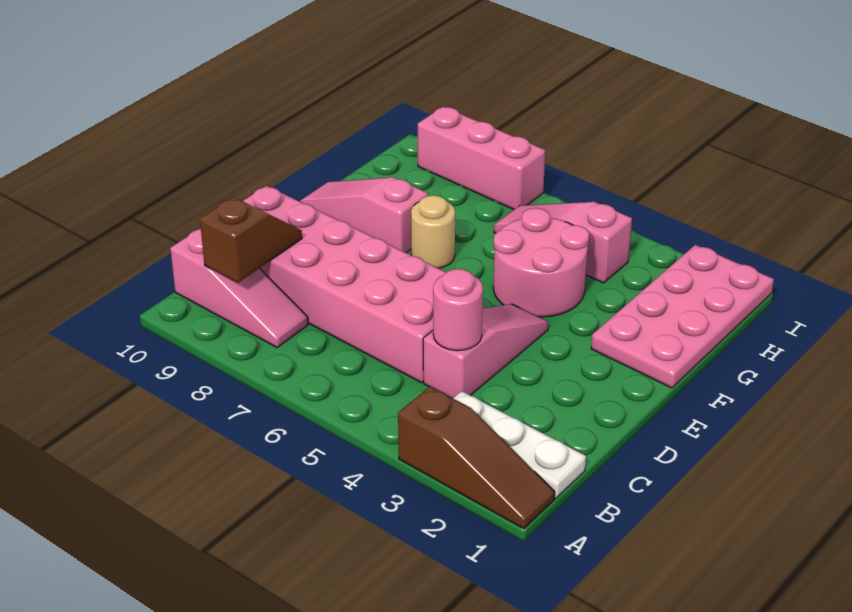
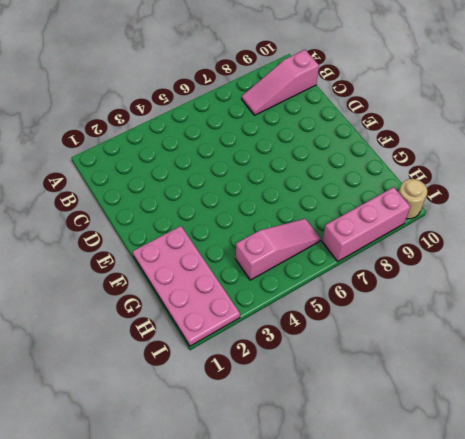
tan round brick I10 level 1 -> tan round brick F7 level 1
none -> brown slope A1:A3 level 1 top 3
none -> white plate B1:B3 level 1
none -> pink slope C4:E4 level 1 top C

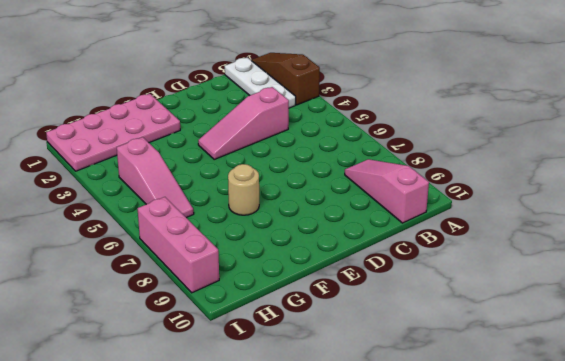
none -> pink brick C5:D10 level 1
none -> pink round brick F4:G5 level 1
none -> pink slope F8:F10 level 1 top 8

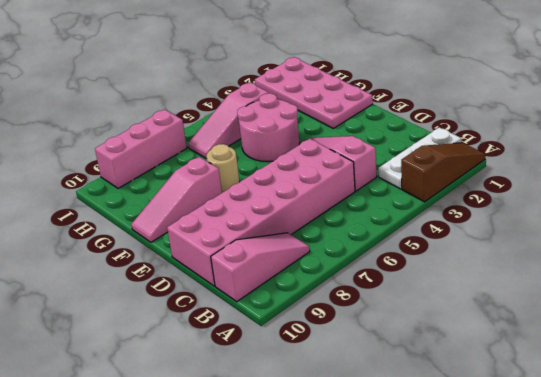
none -> brown slope B9:C9 level 2 top B
none -> pink round brick C4 level 2

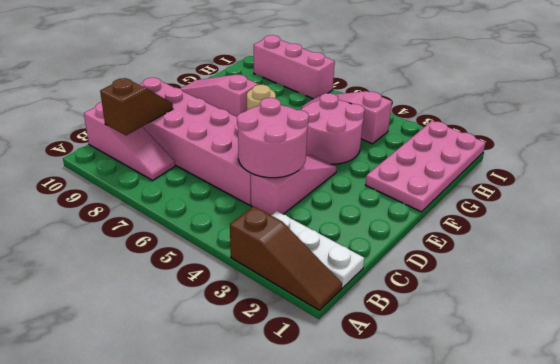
pink round brick C4:D5 level 2 -> pink round brick C4 level 2

